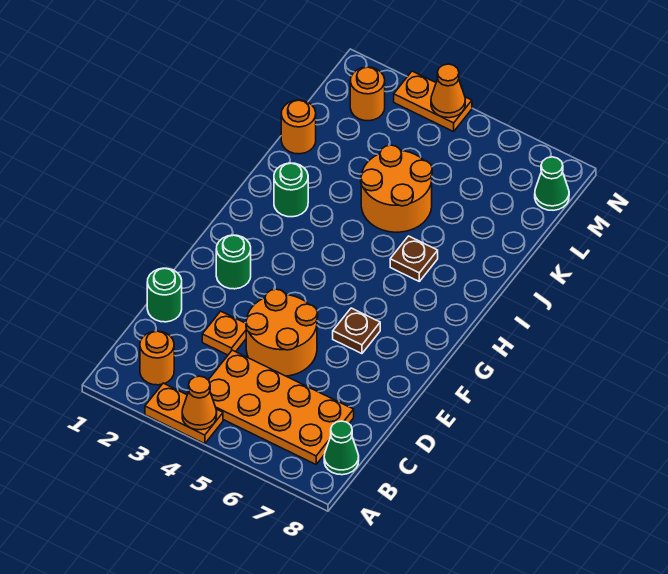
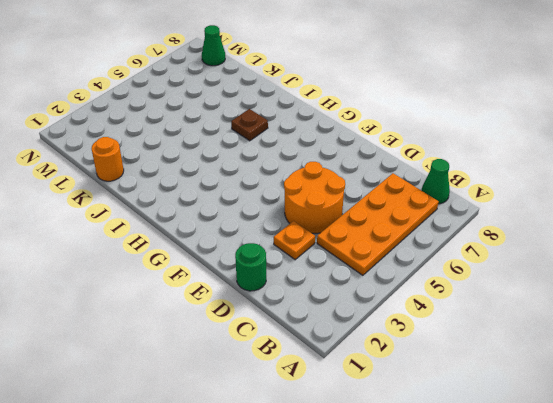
none -> orange plate A3:A4 level 1
none -> orange round brick B2 level 1
none -> green round brick F2 level 1

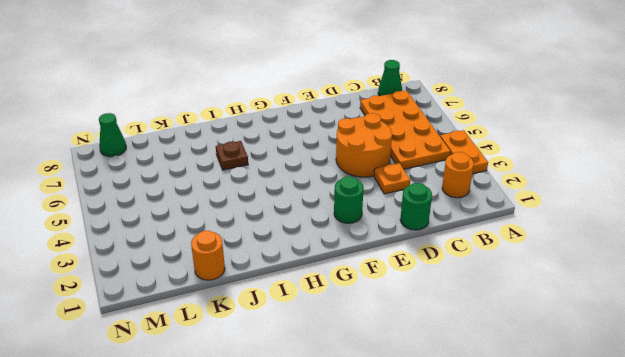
none -> brown plate F6 level 1
none -> green round brick I2 level 1
none -> orange round brick J4:K5 level 1

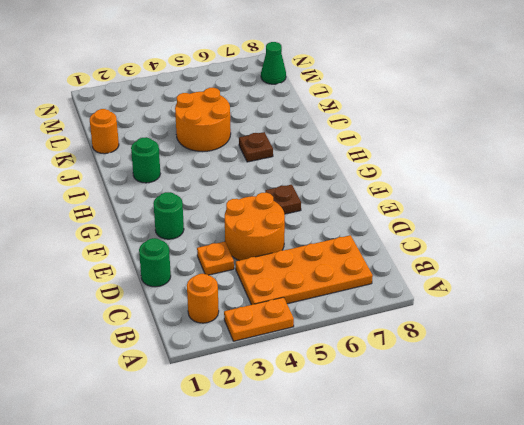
none -> green cone B8 level 1
none -> orange round brick M2 level 1
none -> orange plate N3:N4 level 1

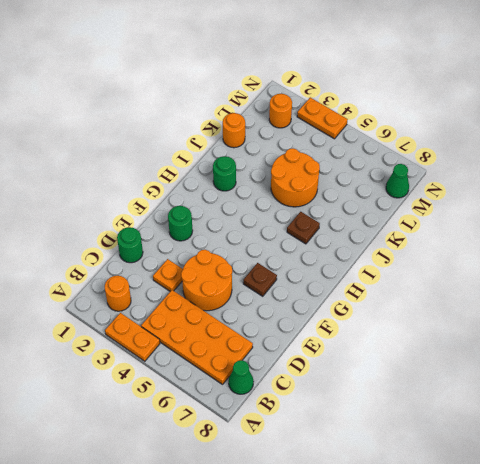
none -> orange cone A4 level 2
none -> orange cone N4 level 2

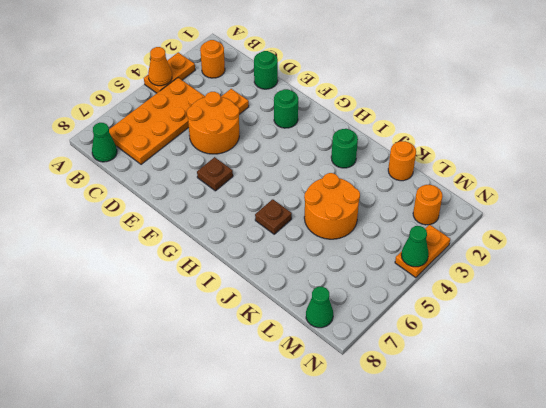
green cone N4 level 2 -> orange cone N4 level 2

